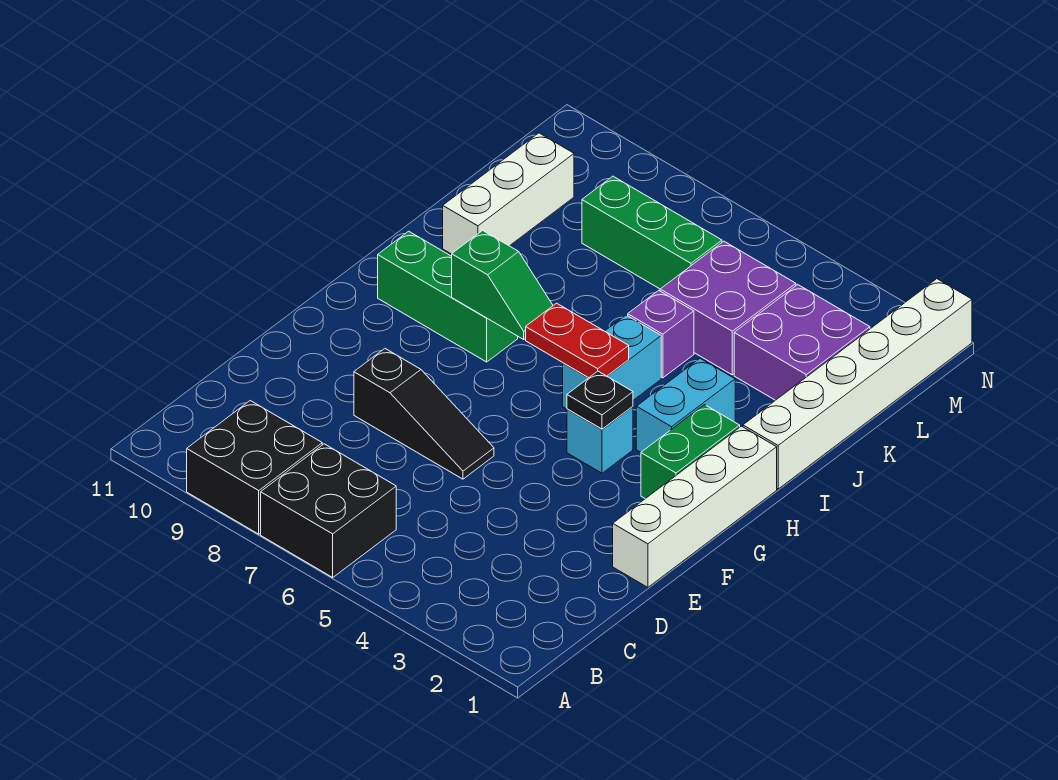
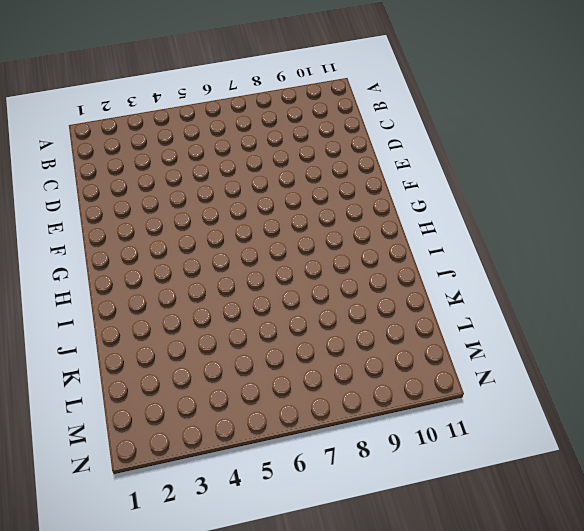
none -> black brick A6:B7 level 1
none -> black brick A8:B9 level 1
none -> white brick E1:H1 level 1

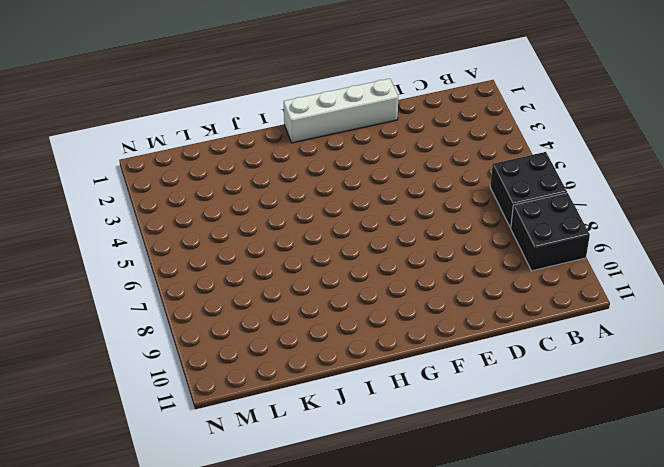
none -> black slope E6:E8 level 1 top 8
none -> green brick G2:H2 level 1
none -> cyan brick G4 level 1

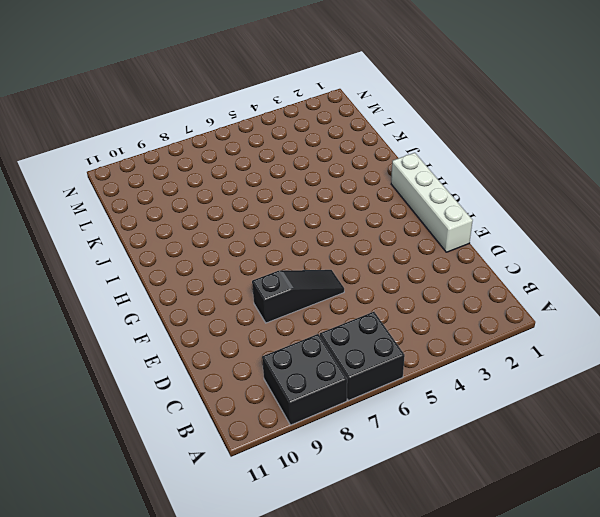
none -> green brick G2:H2 level 1
none -> cyan brick G4 level 1
none -> cyan brick H3:I3 level 1

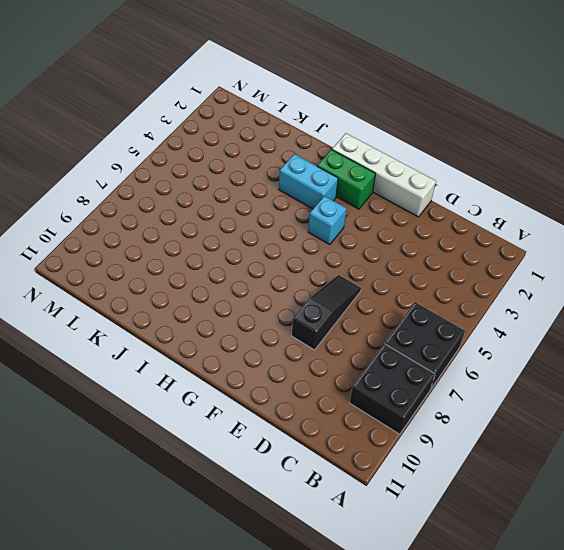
none -> cyan brick H5:I5 level 1
none -> green brick H8:H10 level 1
none -> white brick I1:N1 level 1

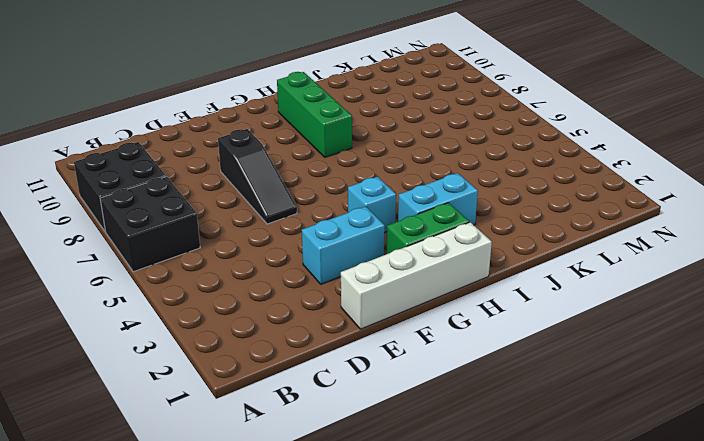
cyan brick E3:F3 level 1 -> cyan brick H5:I5 level 1
none -> white brick I1:N1 level 1
none -> purple brick J5 level 1
none -> white brick J10:L10 level 1

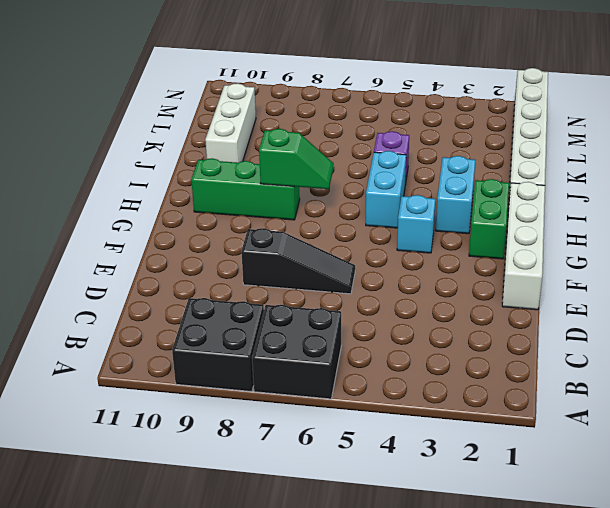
none -> purple brick K2:L3 level 1
none -> purple brick K4:L5 level 1
none -> green brick L6:L8 level 1

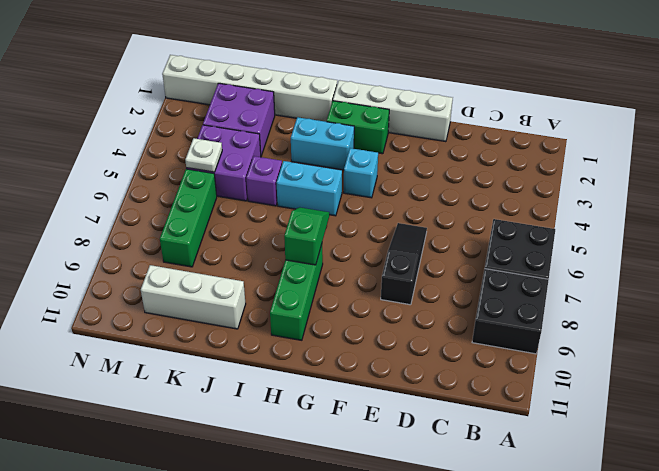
white plate L5 level 2 -> none
none -> black plate G4 level 2
none -> red plate H5:H6 level 2

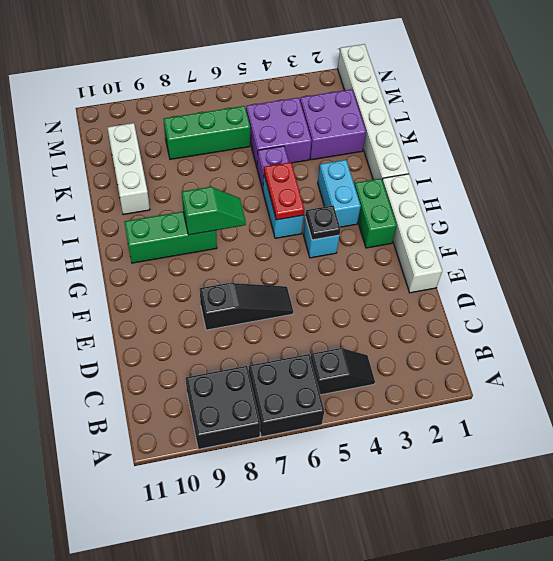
black slope B4:B5 level 1 top 5 -> none
red plate H5:I5 level 2 -> red plate H5:H6 level 2

